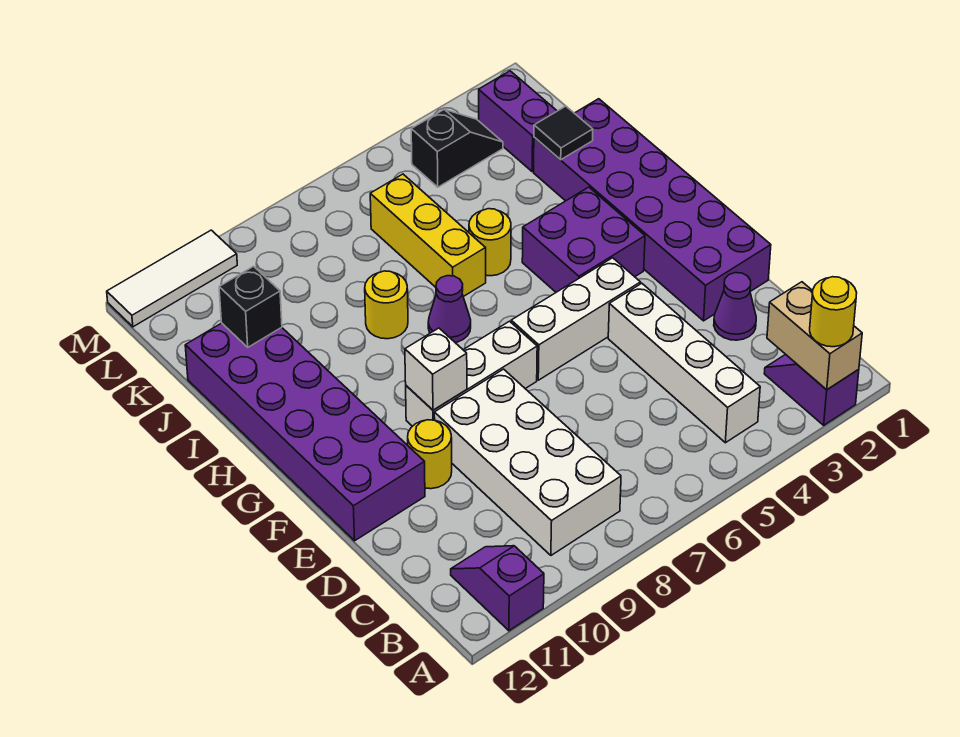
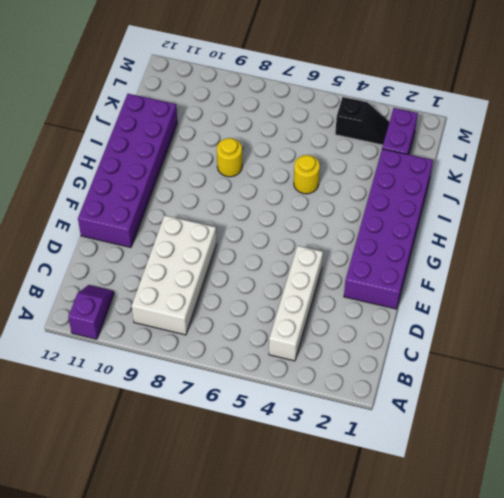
none -> purple slope A2:B2 level 1 top A
none -> purple cone D2 level 1
none -> yellow round brick E10 level 1

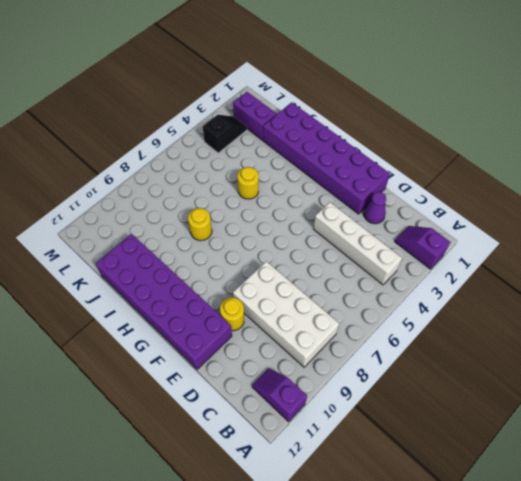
none -> white brick F4:F6 level 1
none -> white brick F7:F9 level 1
none -> purple brick G3:H4 level 1

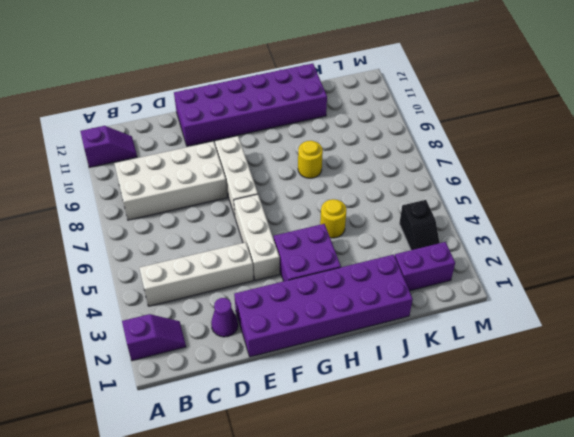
none -> yellow round brick E10 level 1
none -> purple cone H7 level 1
none -> yellow brick I6:K6 level 1

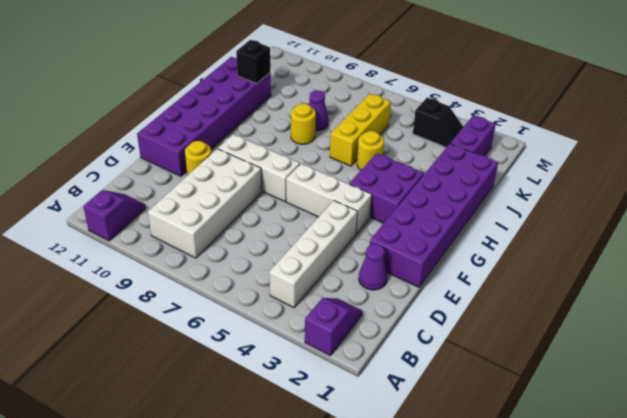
purple cone J8 level 1 -> purple cone H7 level 1
none -> white tile M10:M12 level 1
none -> tan brick A2:B2 level 2
none -> white brick F9 level 2

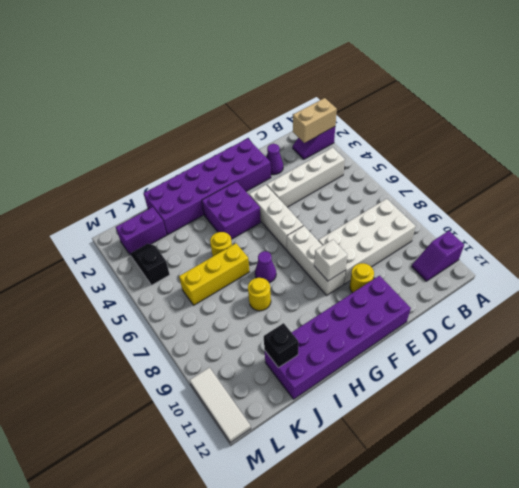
none -> black tile J2 level 2
none -> yellow round brick A2 level 3

